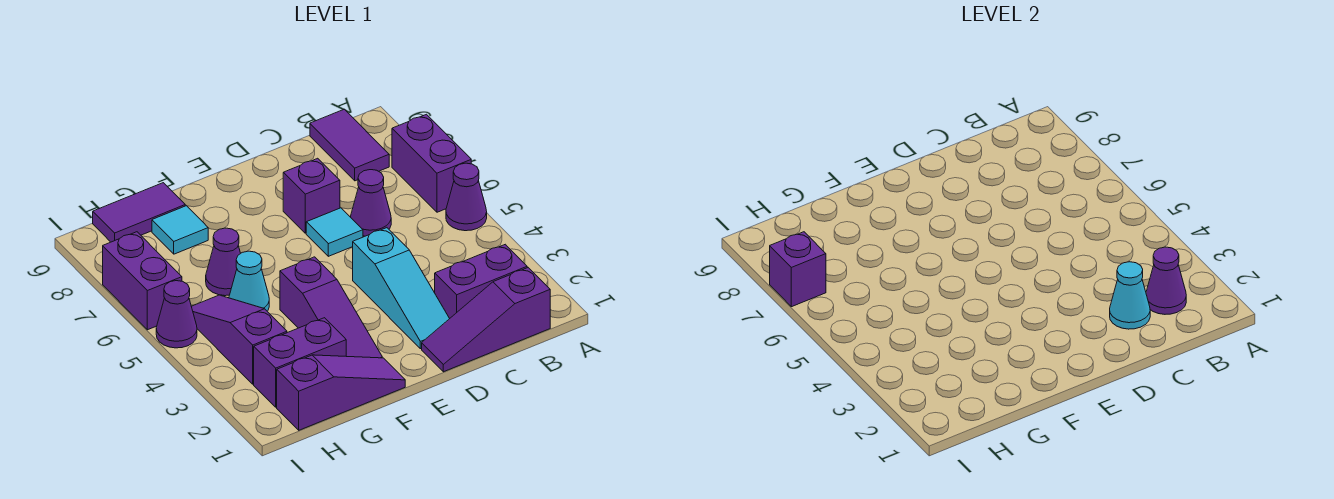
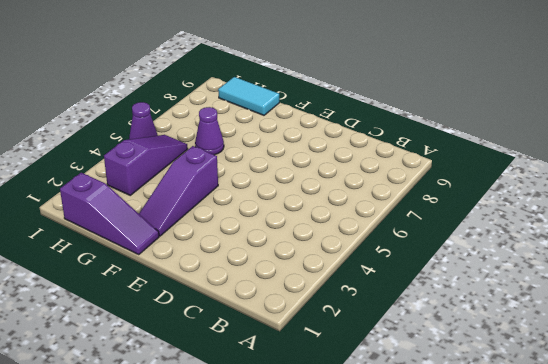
cyan tile G9:H9 level 1 -> purple tile G9:H9 level 1
none -> purple cone A5 level 1
none -> purple brick A6:A7 level 1
none -> purple slope B1:D1 level 1 top B

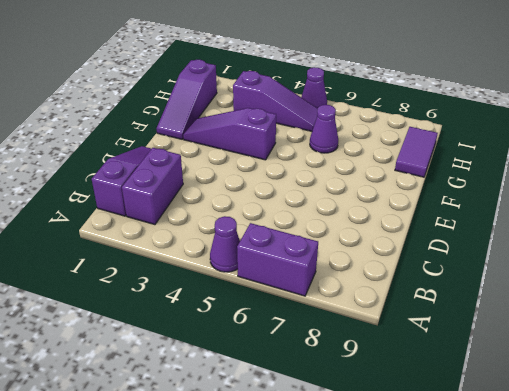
none -> purple tile B8:B9 level 1
none -> purple cone C6 level 1
none -> cyan slope D2:D4 level 1 top 4

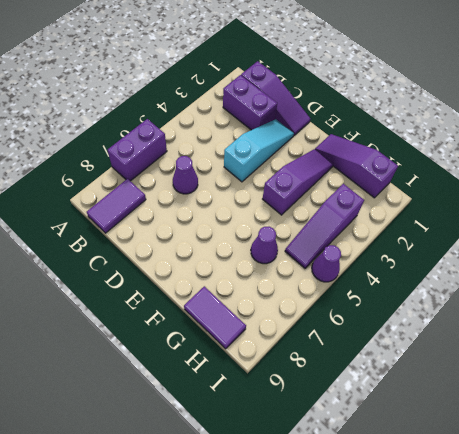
none -> purple cone A5 level 1
none -> cyan tile D6 level 1
none -> purple brick D7 level 1

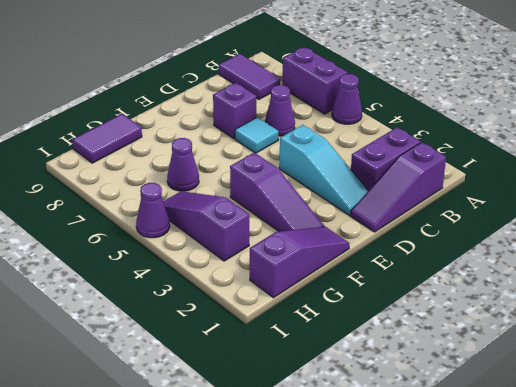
none -> purple brick G2:H2 level 1
none -> cyan cone G5 level 1
none -> cyan tile G8 level 1

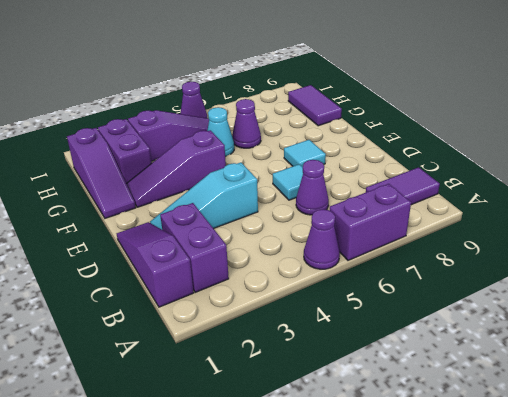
cyan tile E7 level 1 -> cyan tile G8 level 1
none -> purple brick D7 level 1
none -> purple brick I6:I7 level 1
none -> purple cone B2 level 2

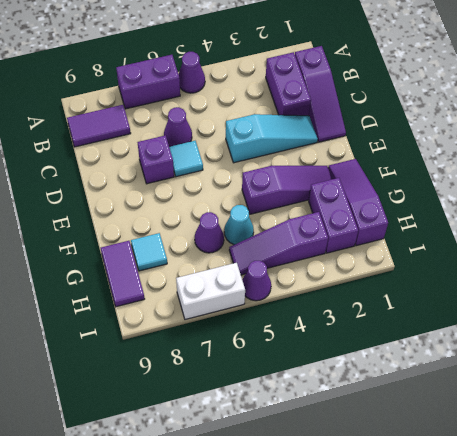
white brick I6:I7 level 1 -> purple brick I6:I7 level 1
none -> purple cone B2 level 2
none -> cyan cone C2 level 2
none -> purple brick I7 level 2

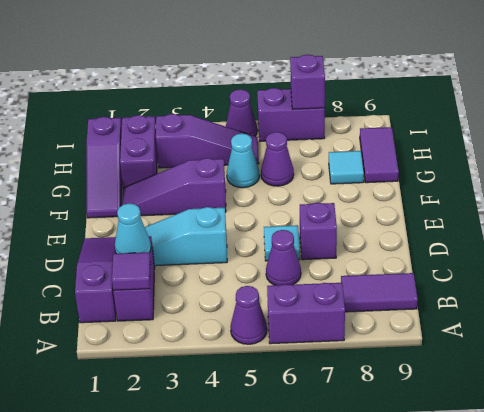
purple tile B2 level 2 -> purple cone B2 level 2

